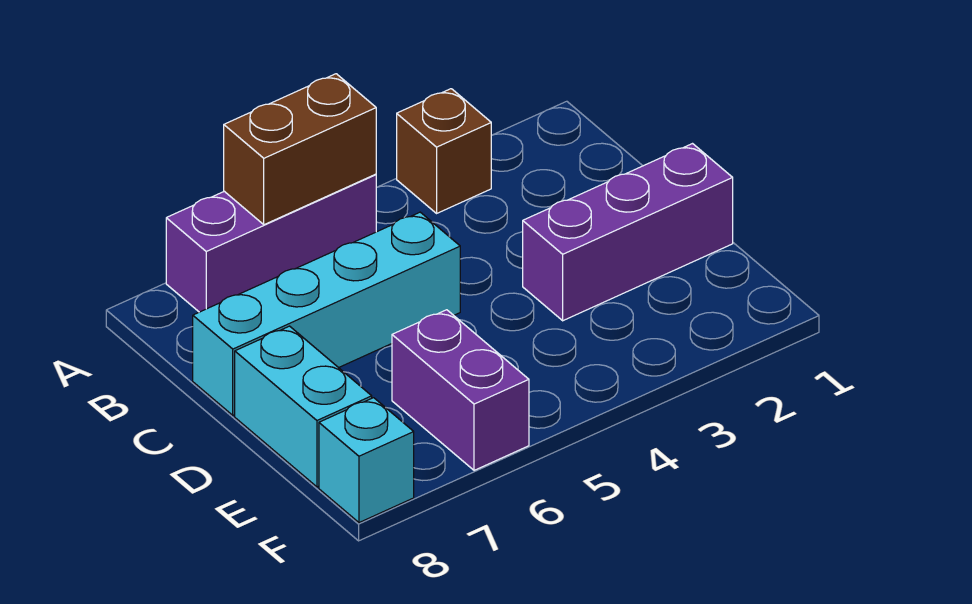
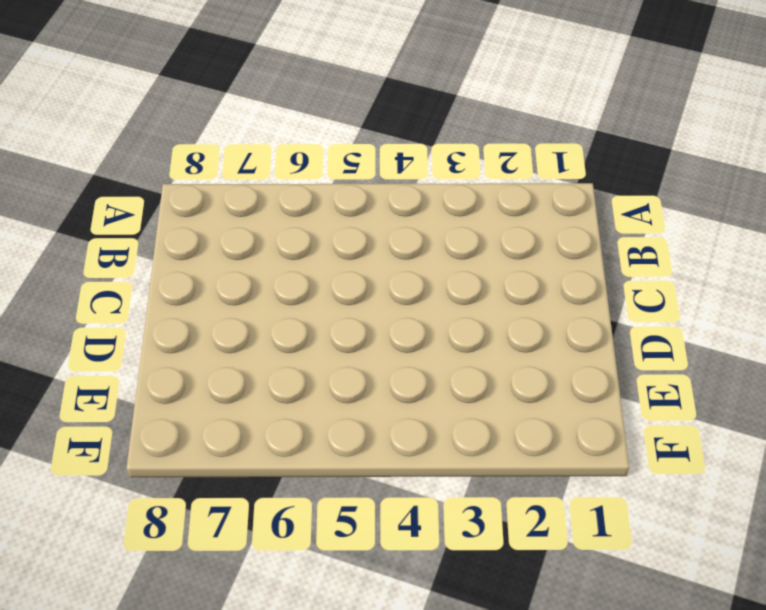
none -> brown brick A3 level 1
none -> purple brick A5:A7 level 1

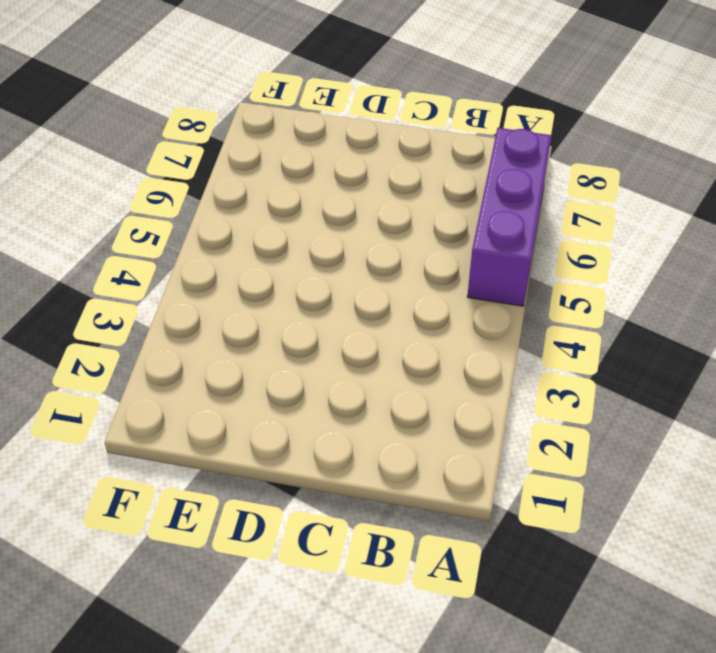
none -> brown brick A3 level 1
none -> cyan brick C5:C8 level 1

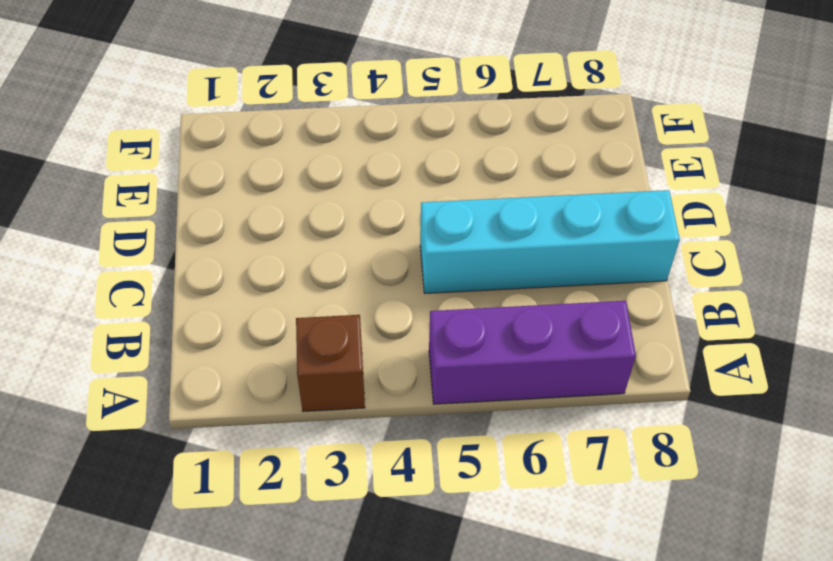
none -> purple brick D1:D3 level 1
none -> cyan brick D8:E8 level 1

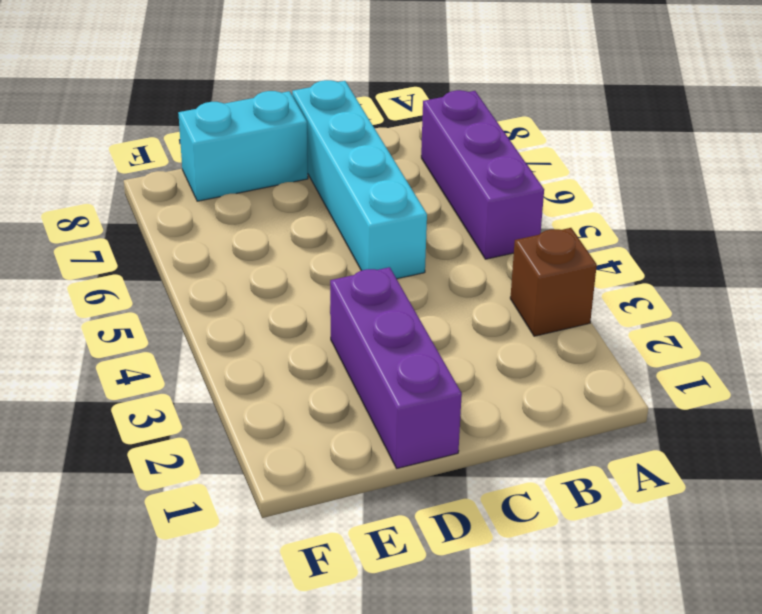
none -> purple brick E6:F6 level 1
none -> cyan brick F8 level 1

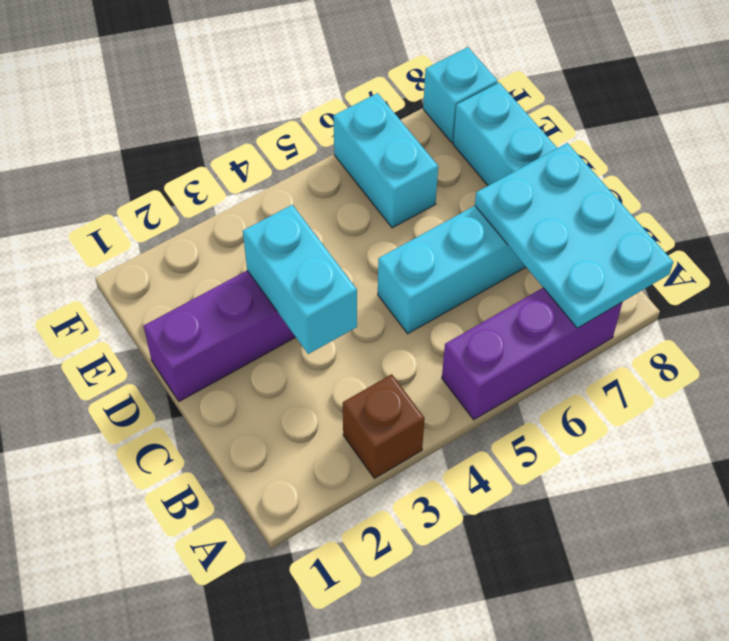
cyan plate A7:C8 level 2 -> none
cyan brick C3:D3 level 2 -> none
cyan brick E6:F6 level 1 -> purple brick E6:F6 level 1
none -> brown brick A5:A6 level 2

